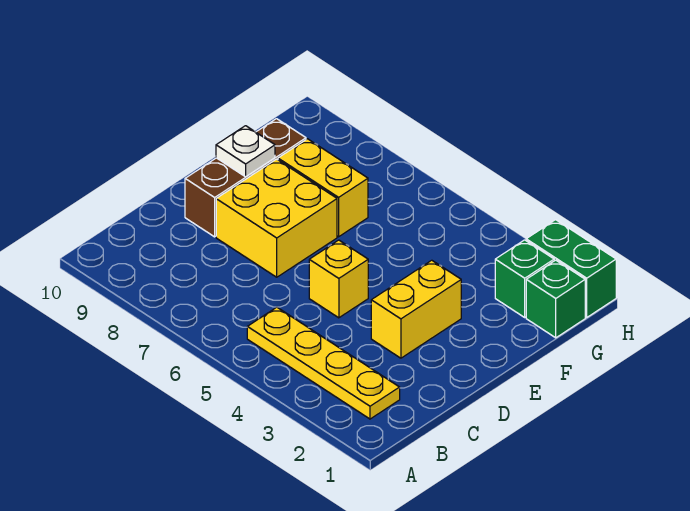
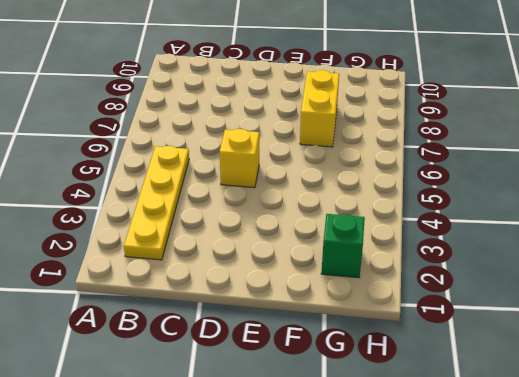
none -> yellow brick D3:E3 level 1
none -> yellow brick D7:E8 level 1

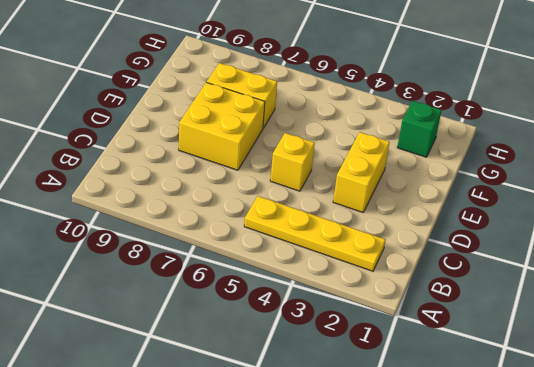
none -> brown brick D9:F9 level 1
none -> green brick G1 level 1

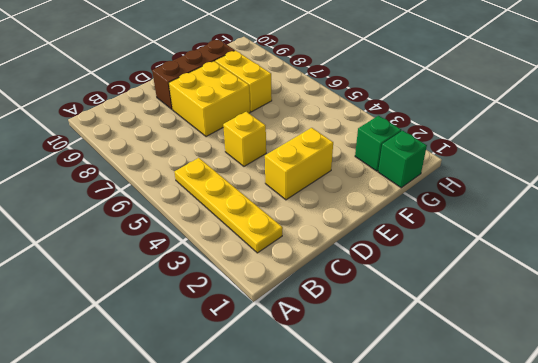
none -> green brick H1:H2 level 1
none -> white plate E9 level 2

